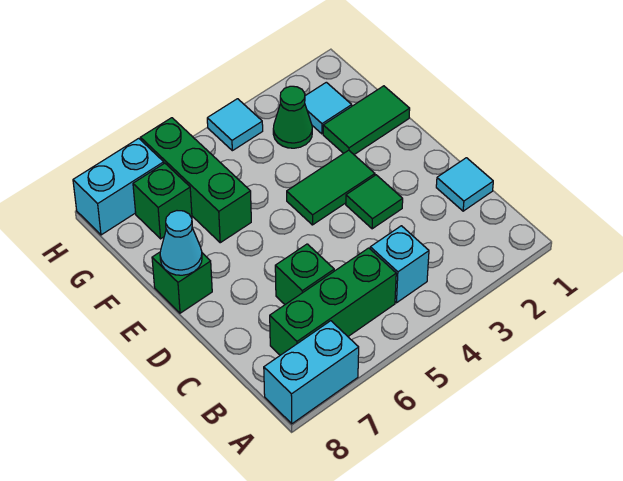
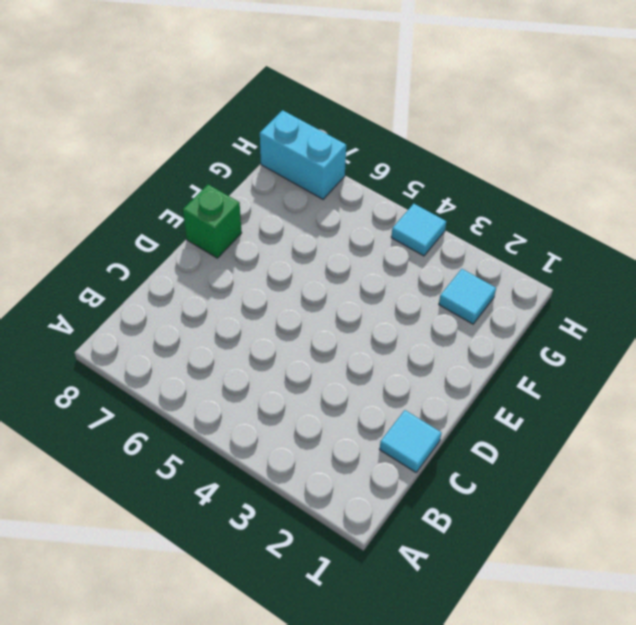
none -> cyan brick A7:A8 level 1
none -> cyan brick B4 level 1
none -> green brick B5:B7 level 1

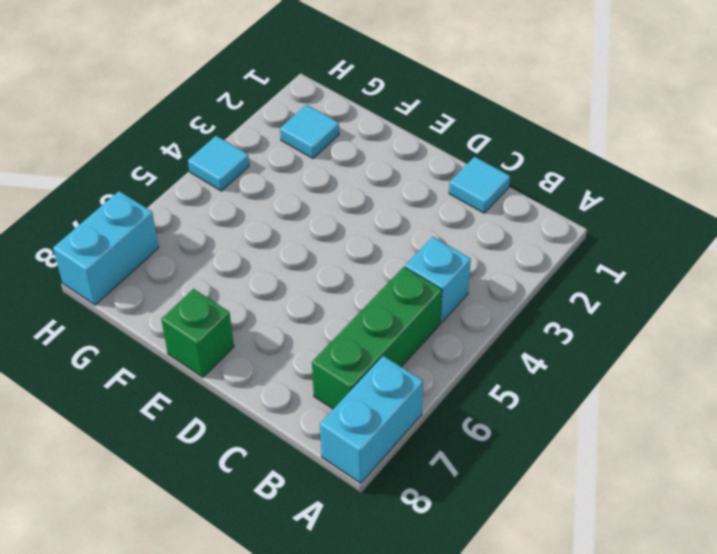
none -> green brick C6 level 1
none -> green tile D3 level 1
none -> green tile E3:E4 level 1

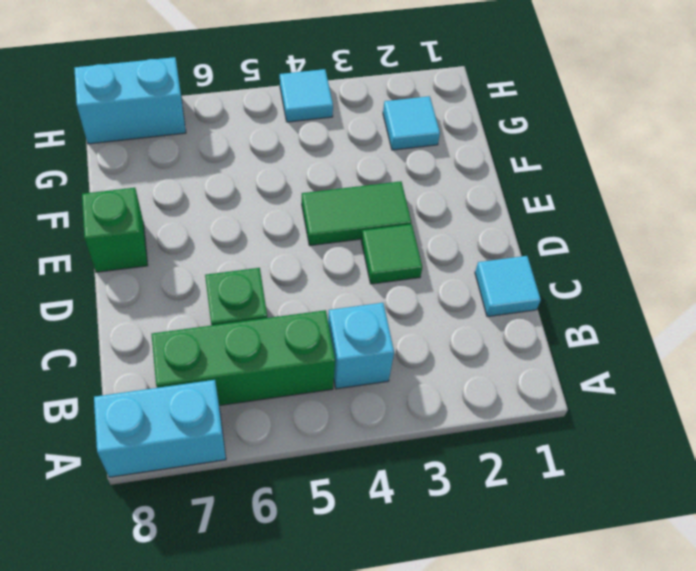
none -> green tile F1:F2 level 1
none -> green brick F6:H6 level 1
none -> green cone G3 level 1

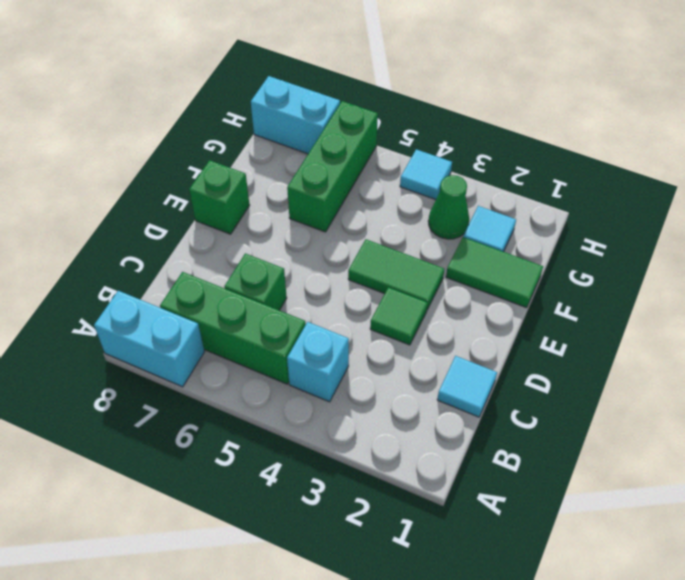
none -> green brick G7 level 1
none -> cyan cone E8 level 2

